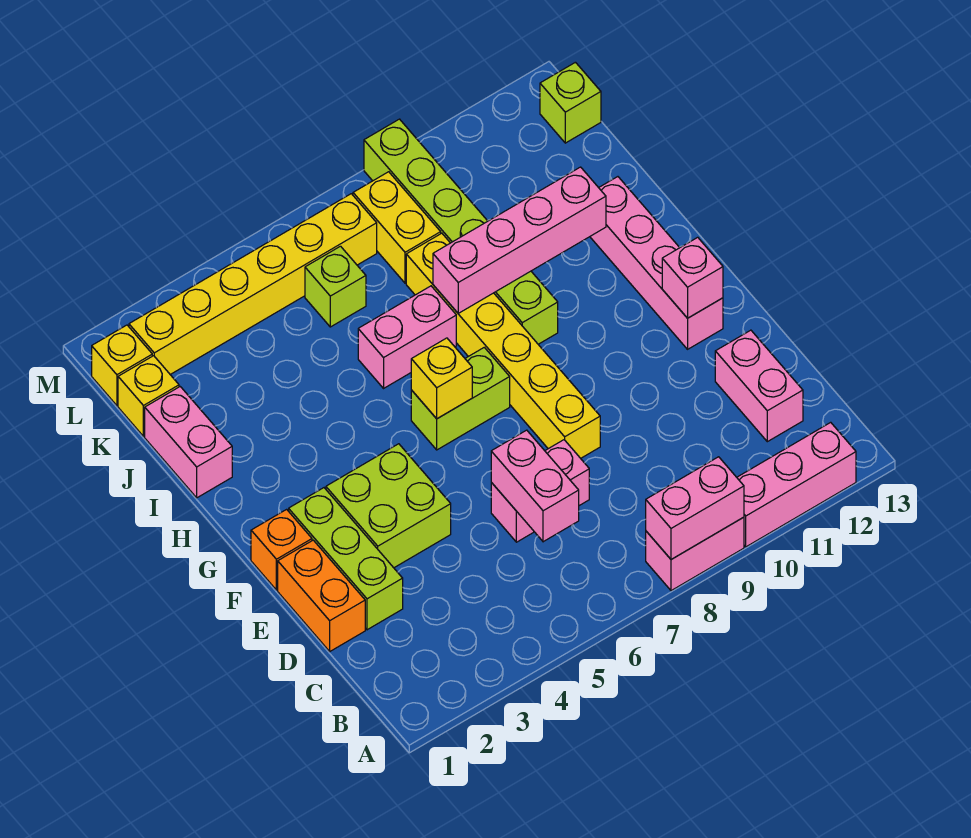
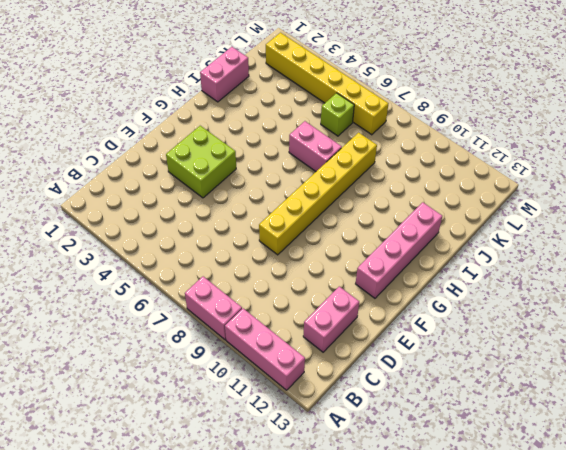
none -> orange brick D1:E1 level 1
none -> lime brick D2:F2 level 1
none -> pink brick D6:D7 level 1

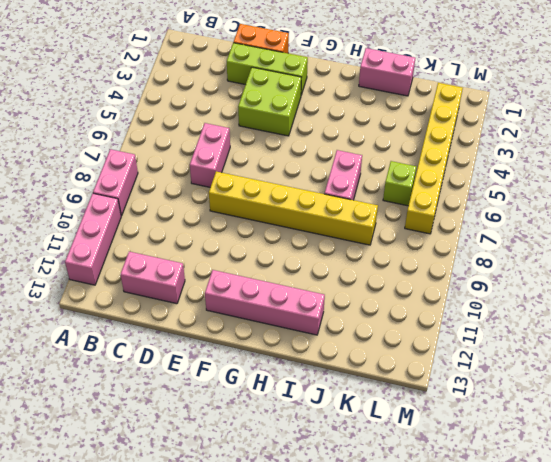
none -> orange brick F1 level 1
none -> lime brick G6:G7 level 1
none -> lime brick H9:M9 level 1

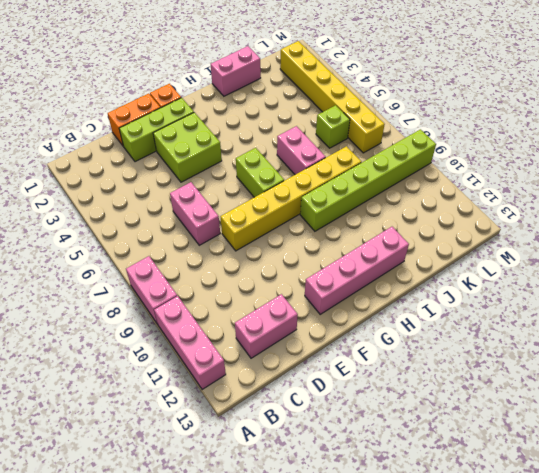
none -> yellow brick K1 level 1
none -> yellow brick K8:L8 level 1
none -> yellow brick L1 level 1

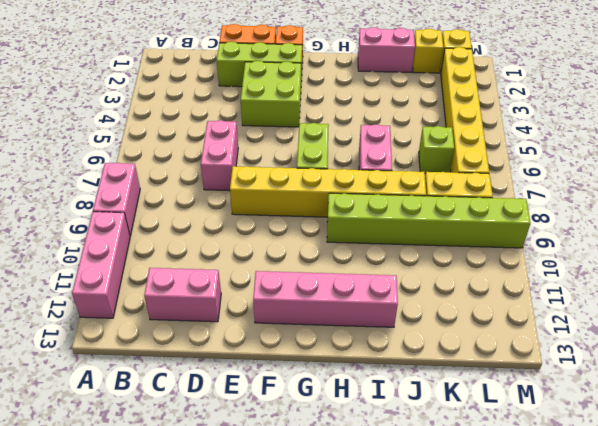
none -> lime brick L13 level 1
none -> pink brick A8:A9 level 2
none -> pink brick C6:D6 level 2

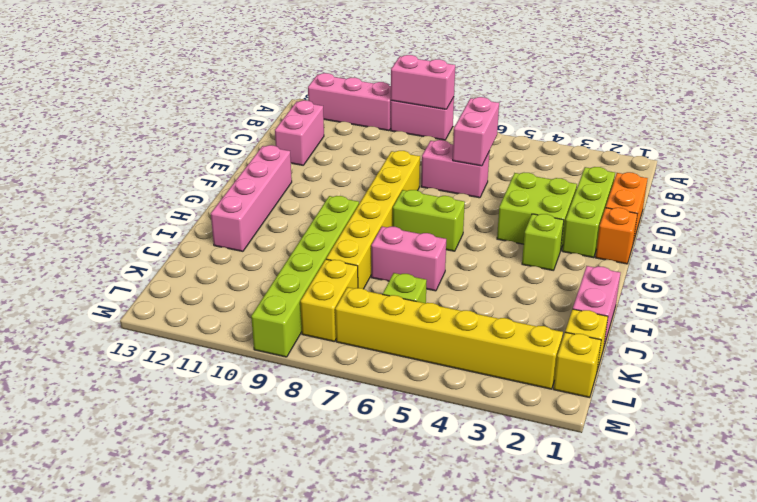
lime brick G3 level 1 -> lime brick L13 level 1
none -> pink brick F12 level 2
none -> yellow brick G6 level 2
none -> pink brick I8:I11 level 2

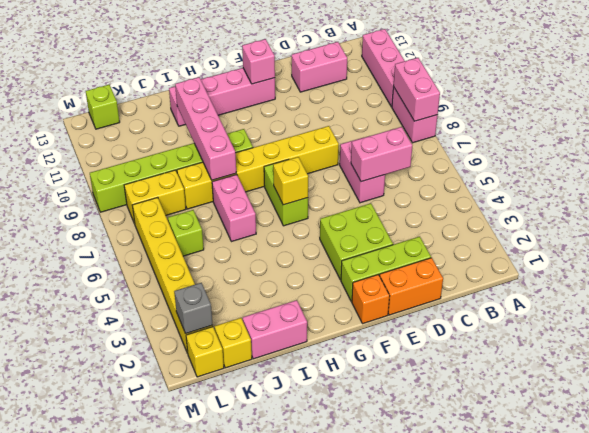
grey brick L2 level 2 -> none

